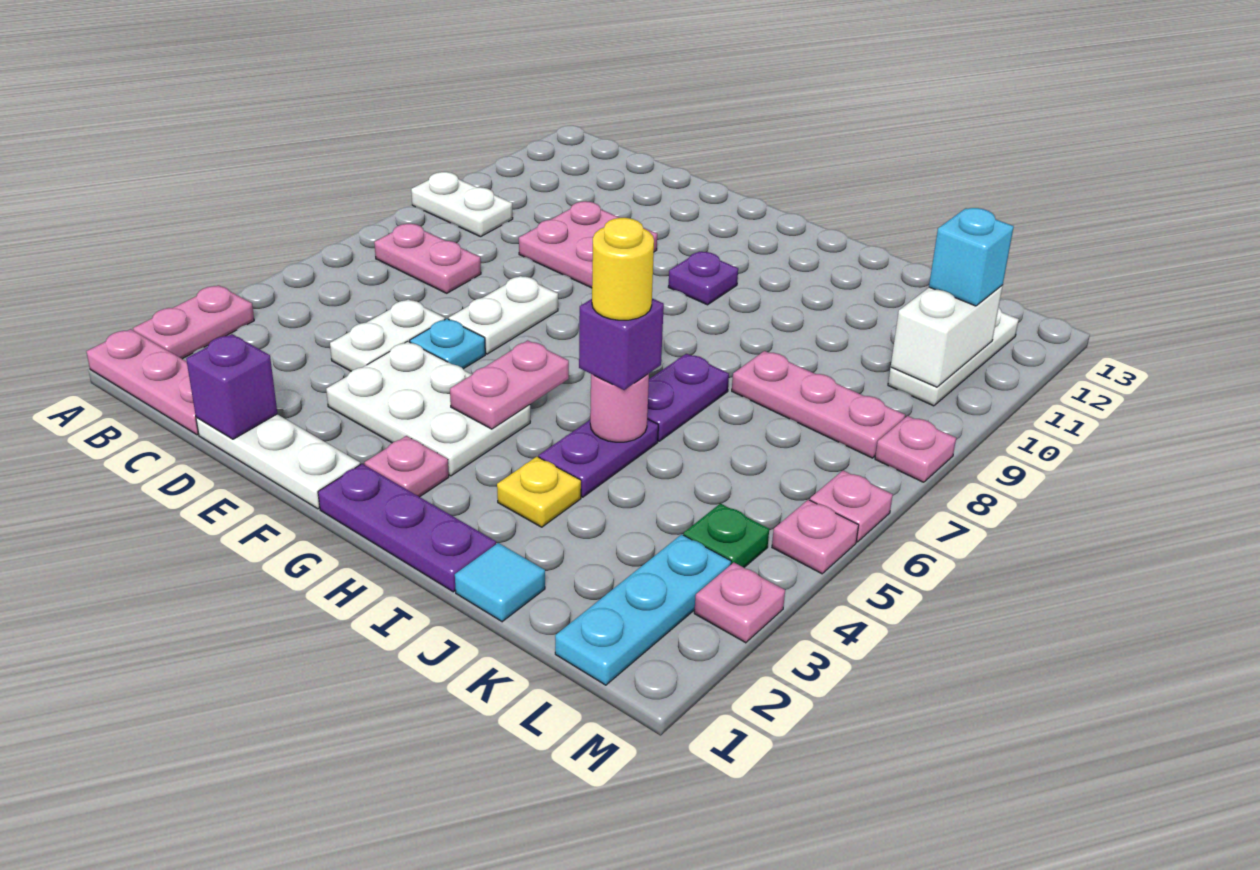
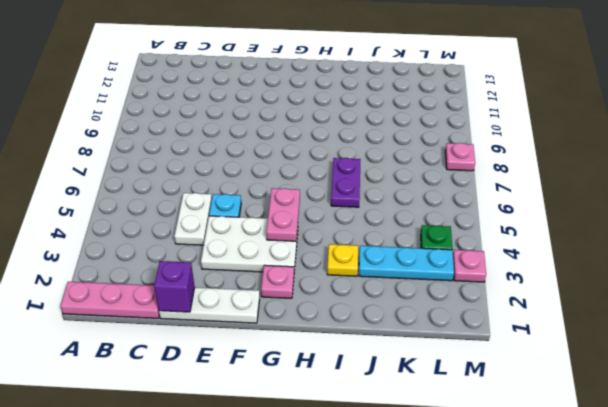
cyan plate J3:L3 level 1 -> cyan plate L1:L3 level 1
none -> pink plate A2:A3 level 1
none -> white plate A9:B9 level 1
none -> pink plate B7:C7 level 1
none -> pink plate D9:E10 level 1

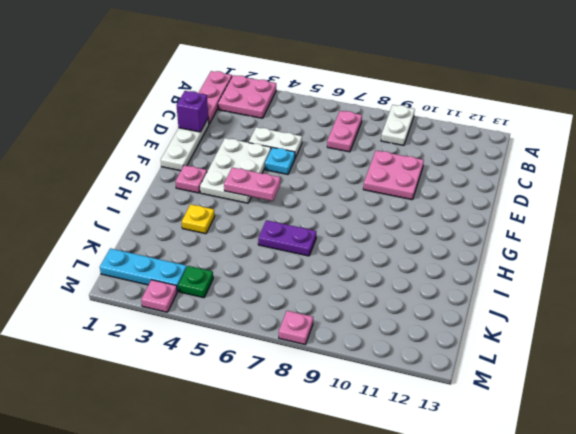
pink plate A2:B3 level 1 -> pink plate A2:A3 level 1
none -> white plate E6:E7 level 1
none -> purple plate G1:I1 level 1
none -> purple plate G10 level 1
none -> purple plate I4:I5 level 1

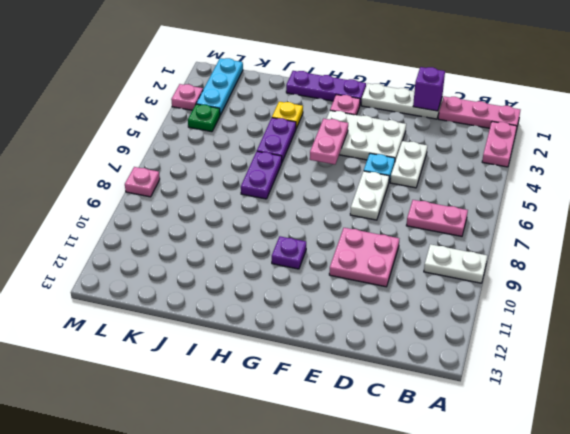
none -> cyan tile J1 level 1
none -> pink plate J8:L8 level 1
none -> white plate L10:L12 level 1
none -> pink plate M5 level 1

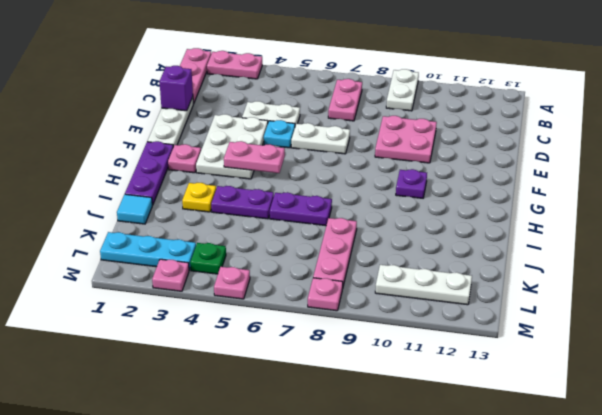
none -> pink plate M6 level 1
none -> pink round brick I5 level 2
none -> white brick L10:L11 level 2
none -> purple brick I5 level 3

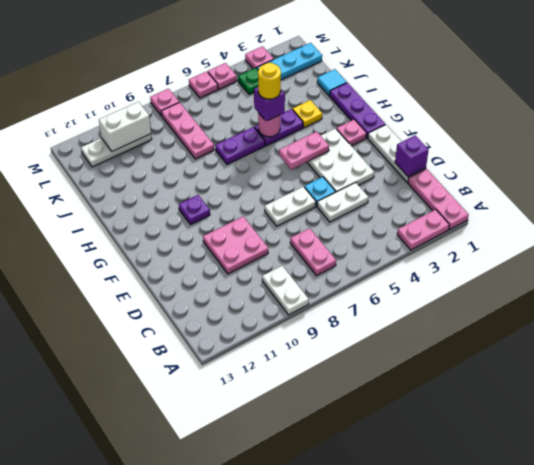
none -> cyan brick L11 level 3

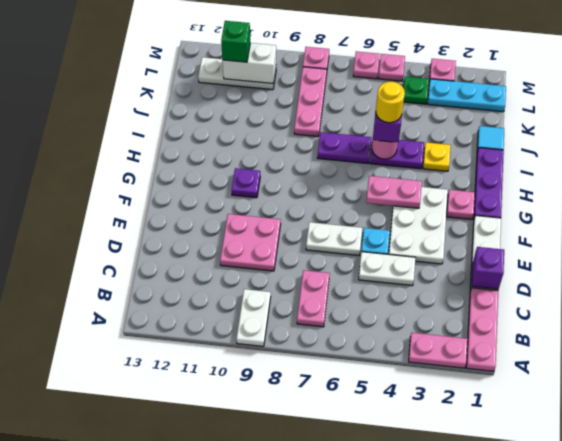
green brick L11 level 3 -> cyan brick L11 level 3

